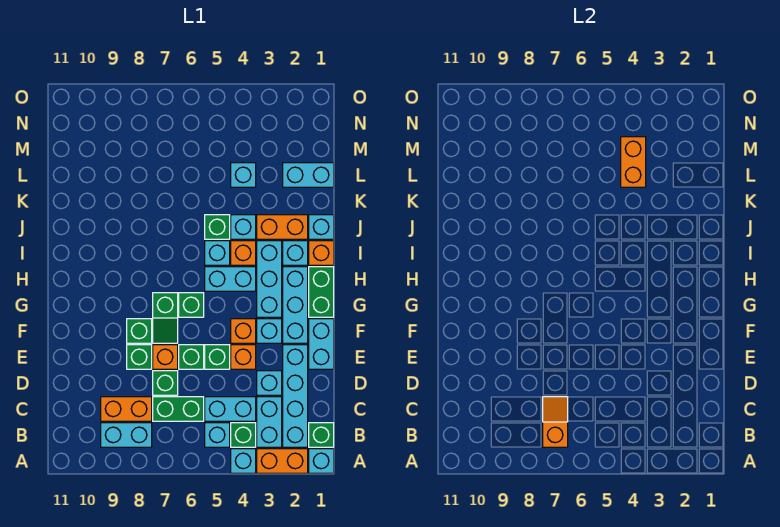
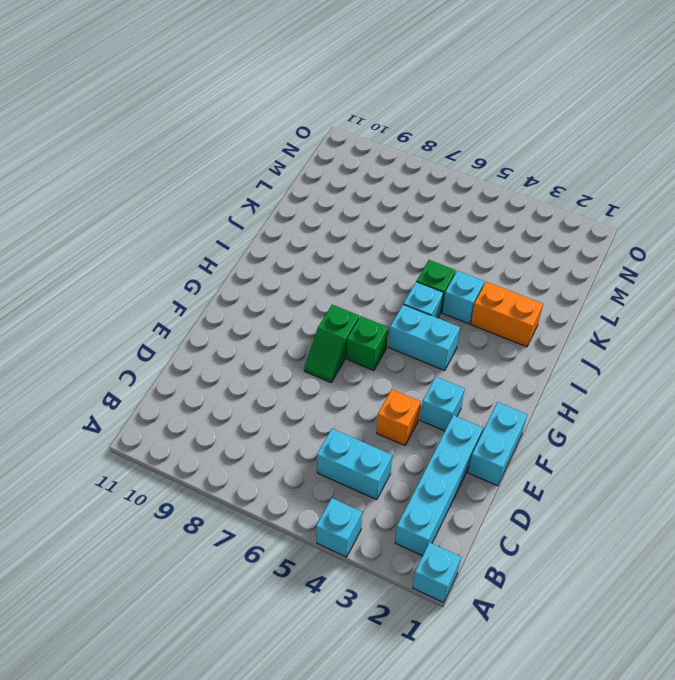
none -> orange brick A2:A3 level 1
none -> green brick B1 level 1
none -> cyan brick B3:C3 level 1
none -> green brick B4 level 1

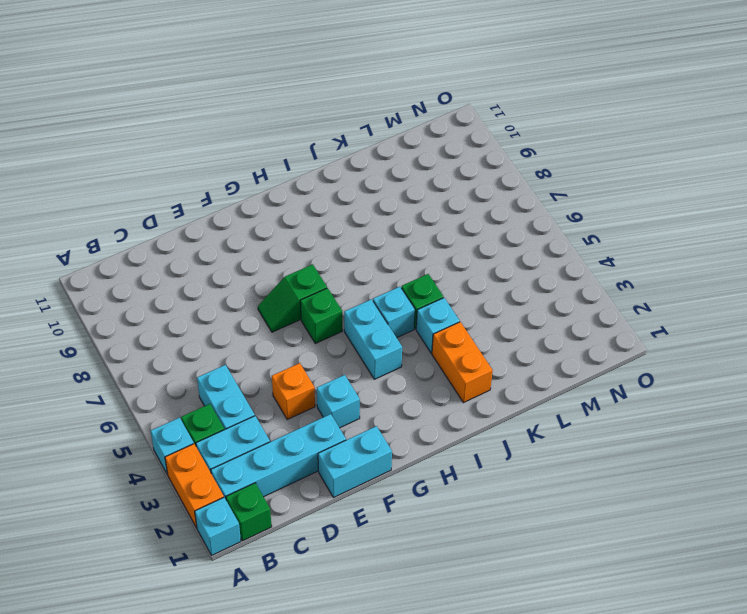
none -> cyan brick B5 level 1
none -> cyan brick B8:B9 level 1
none -> green brick C6:C7 level 1
none -> orange brick C8:C9 level 1

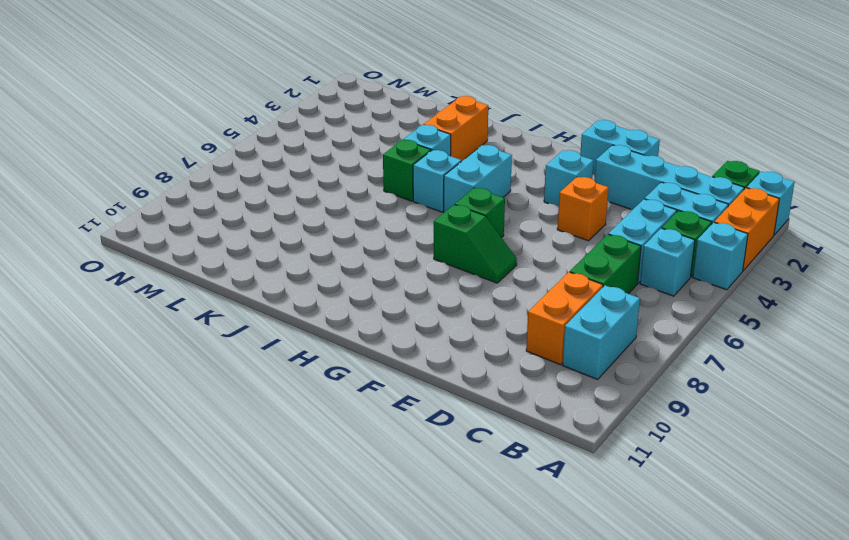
none -> cyan brick D3 level 1
none -> green brick D7 level 1
none -> green brick E5 level 1
none -> green brick E6 level 1

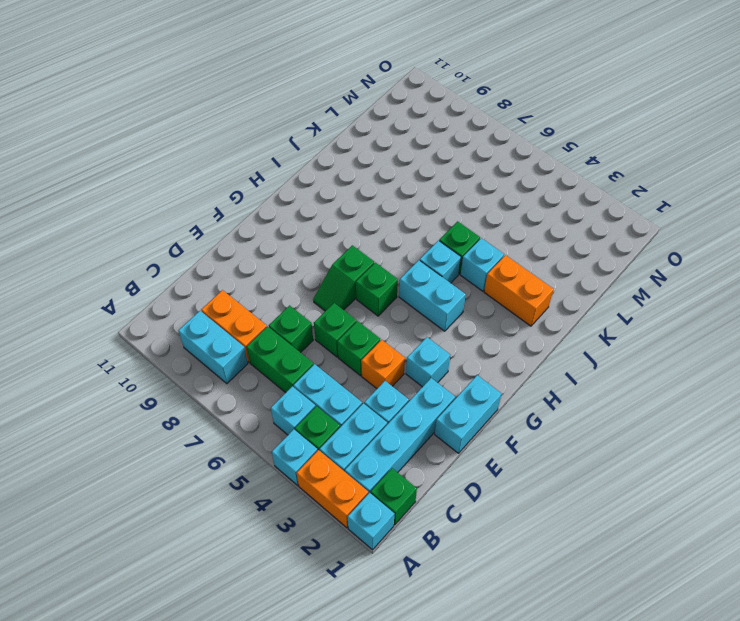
none -> orange brick E7 level 1
none -> green brick E8 level 1
none -> cyan brick F2:H2 level 1
none -> orange brick F4 level 1

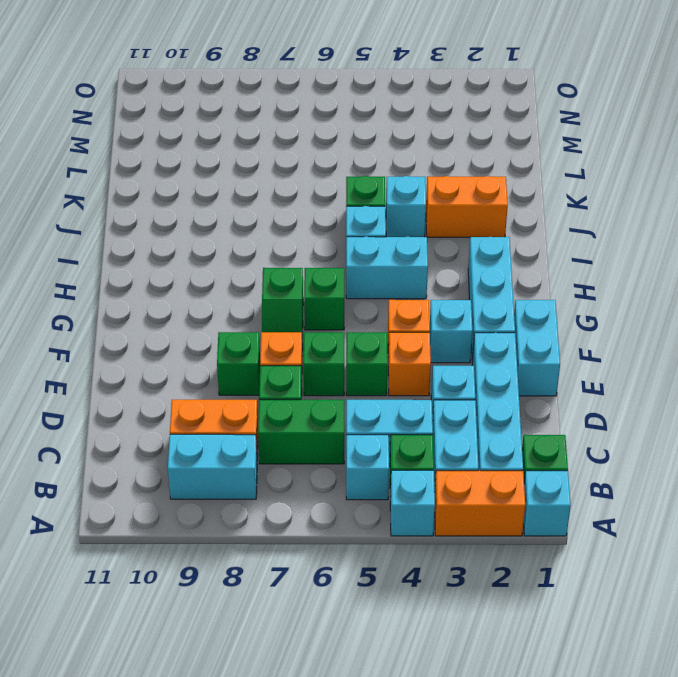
none -> green brick F8 level 1
none -> green brick G1:H1 level 1
none -> cyan brick G3:I3 level 1
none -> orange brick I1 level 1

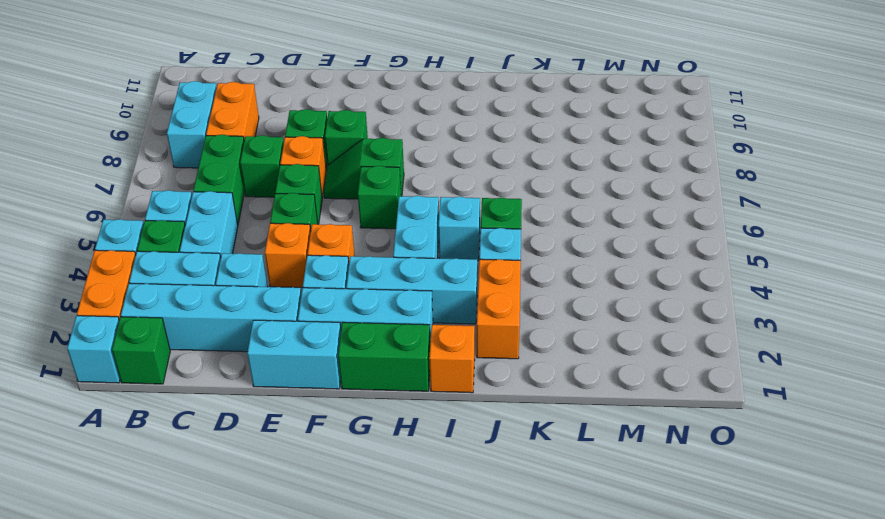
none -> cyan brick I2 level 1
none -> orange brick I4 level 1
none -> cyan brick J1 level 1
none -> cyan brick L1:L2 level 1

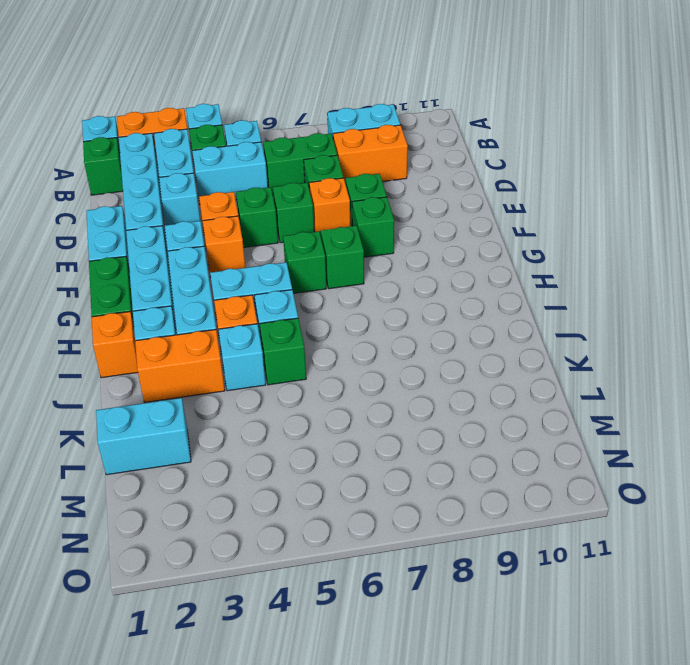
none -> cyan brick J1 level 1
none -> cyan brick L4 level 1
none -> orange slope B7:C7 level 2 top B
none -> orange brick L4:M4 level 2

